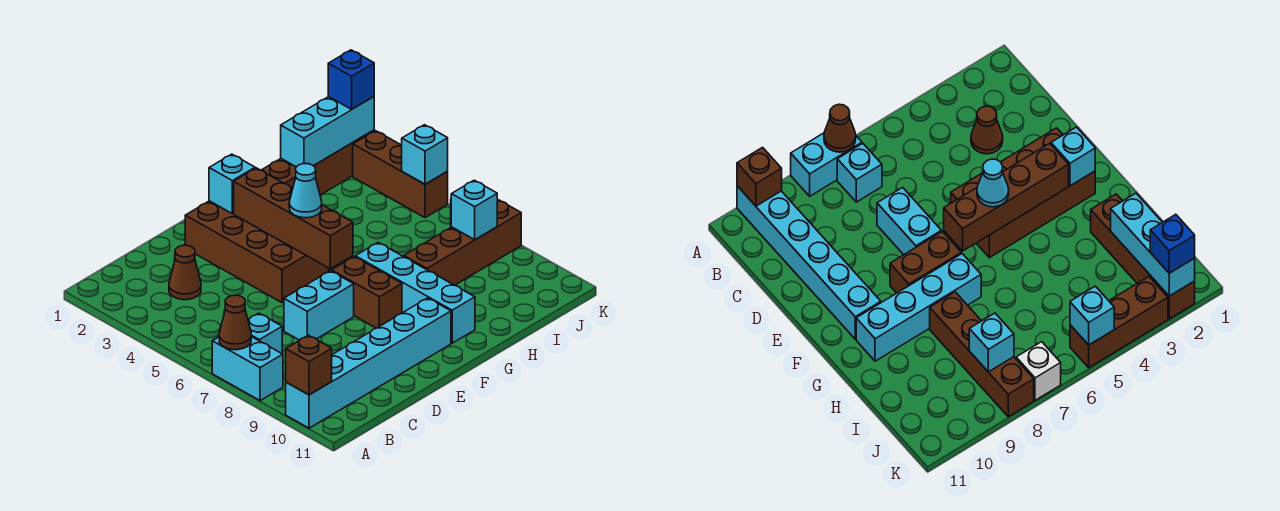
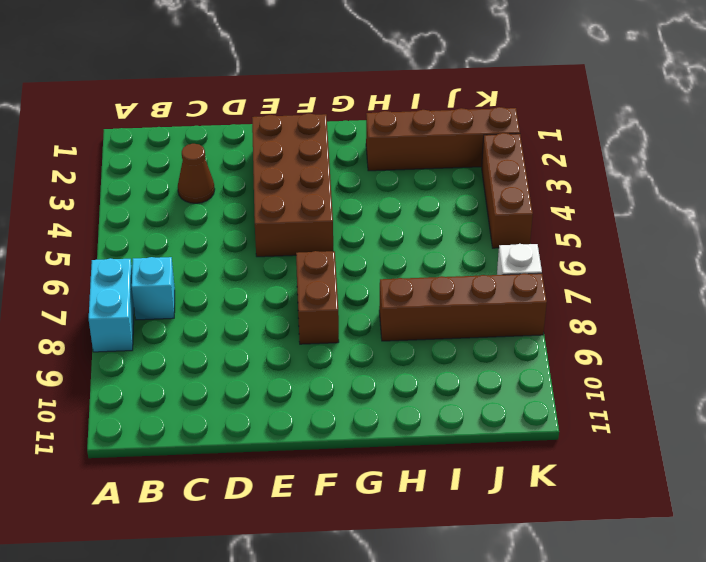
none -> cyan brick A10:F10 level 1
none -> cyan brick D7:E7 level 1
none -> cyan brick G7:G10 level 1

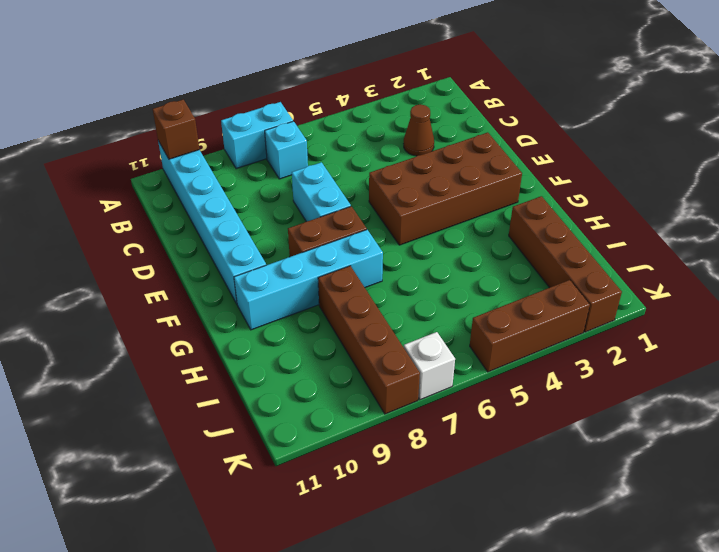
none -> brown cone A7 level 2
none -> cyan brick F2 level 2
none -> brown brick F3:F6 level 2

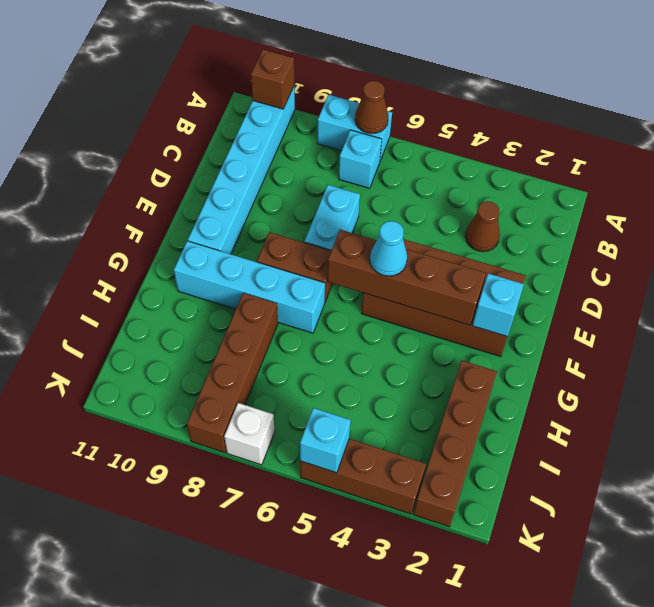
none -> cyan brick I2:K2 level 2
none -> cyan brick J8 level 2
none -> blue brick K2 level 3

